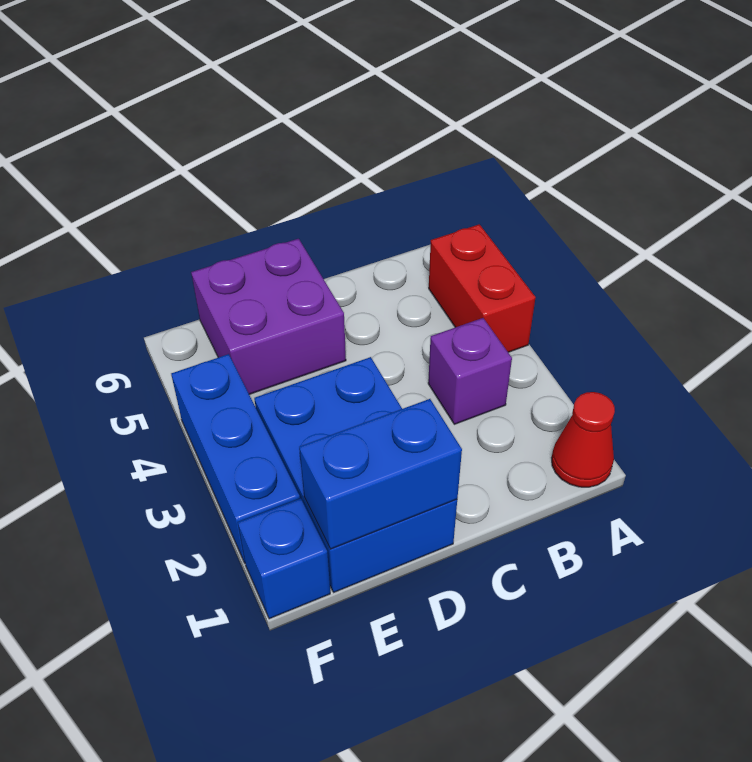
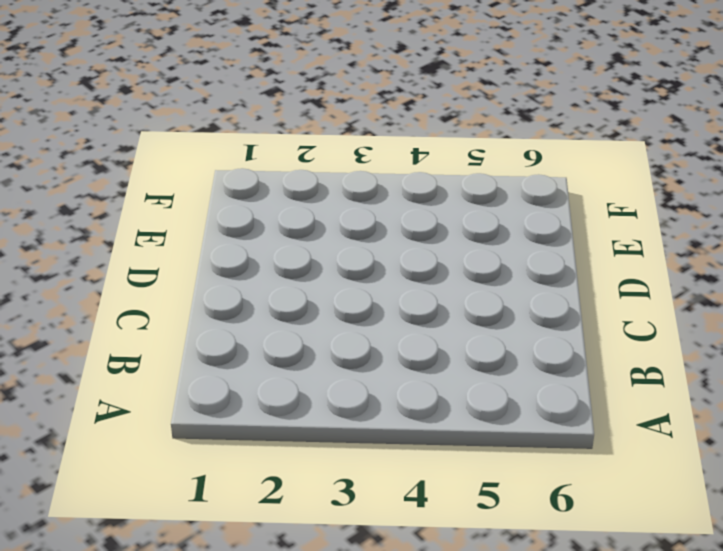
none -> red cone A1 level 1
none -> red brick A4:A5 level 1

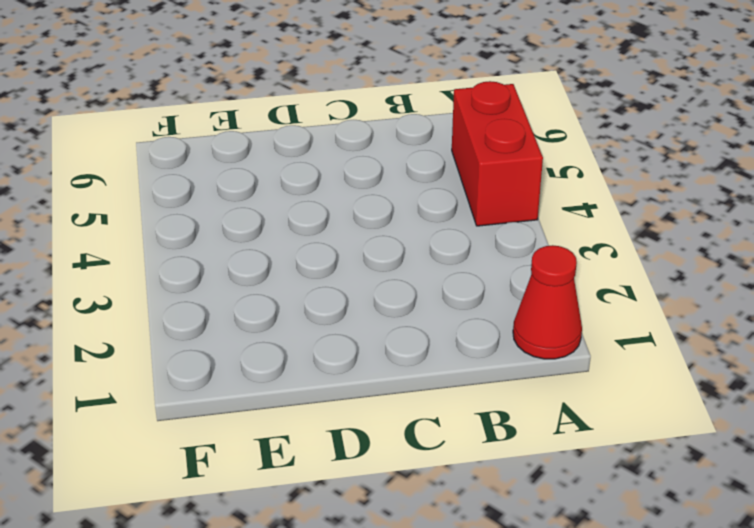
none -> purple brick B3 level 1
none -> blue brick D1:E3 level 1

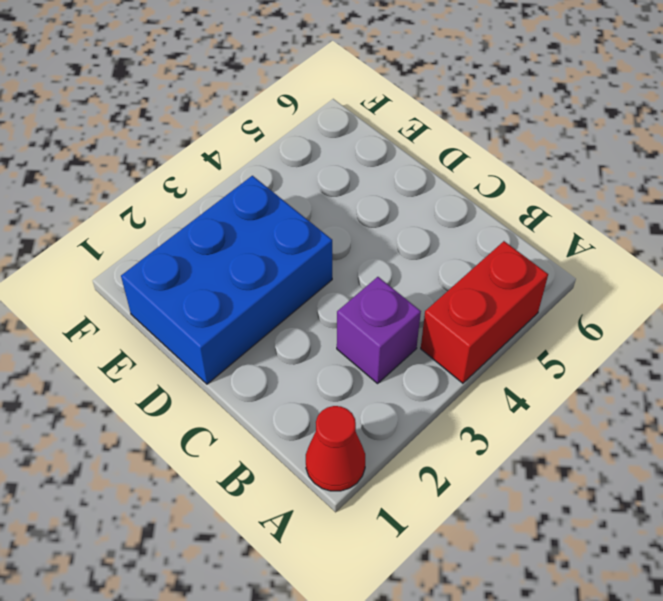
none -> purple brick D5:E6 level 1
none -> blue brick F1 level 1

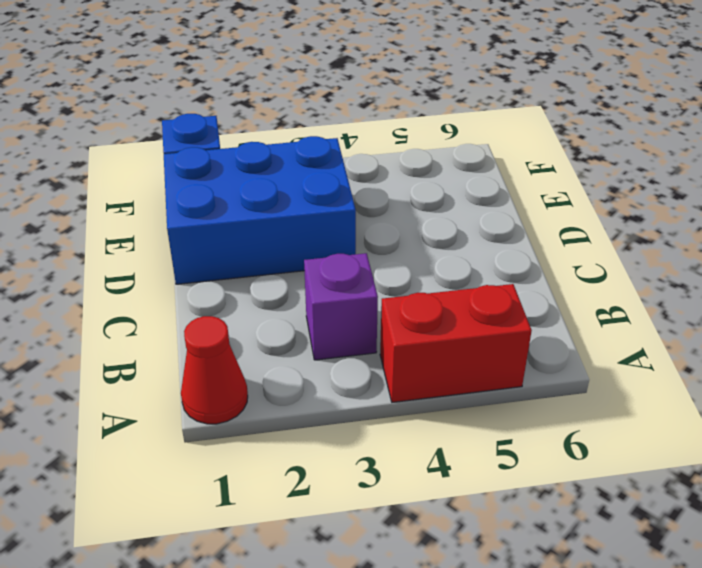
none -> purple brick D5:E6 level 1
none -> blue brick F2:F4 level 1

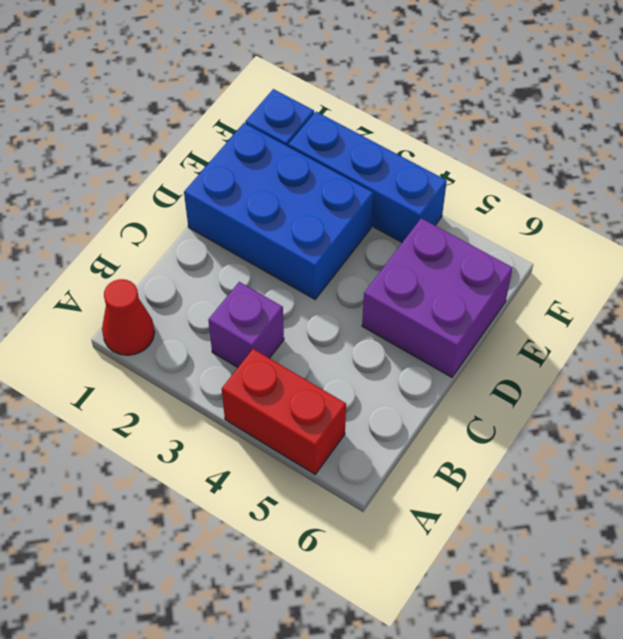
none -> blue brick D1:E1 level 2

